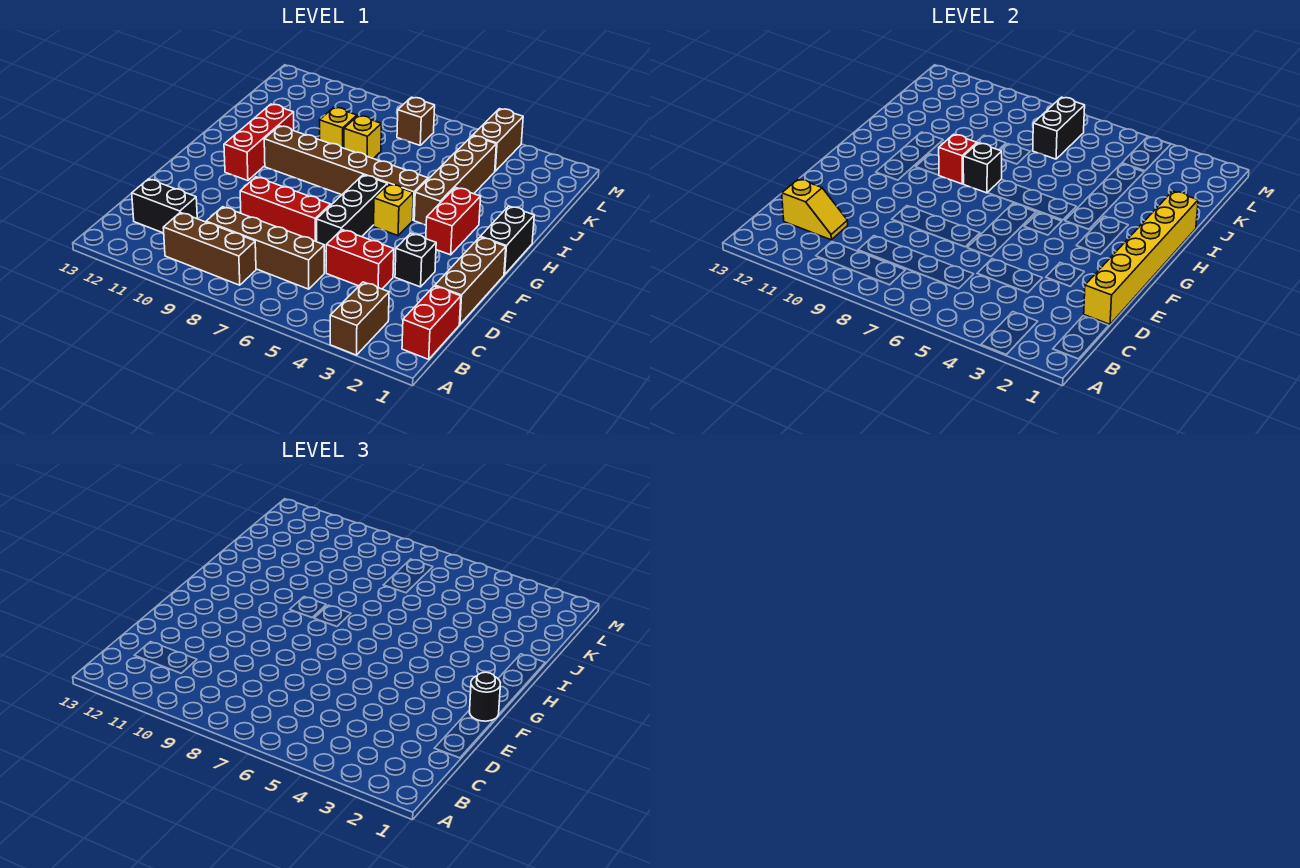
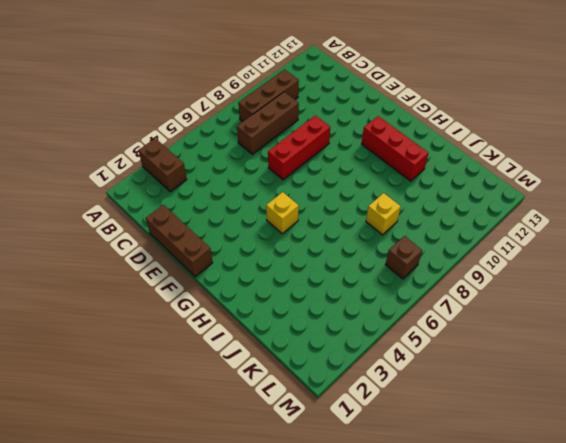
brown brick C7:C9 level 1 -> brown brick C6:C9 level 1
none -> red brick B1:C1 level 1
none -> black brick C11:C12 level 1
none -> red brick D4:D5 level 1

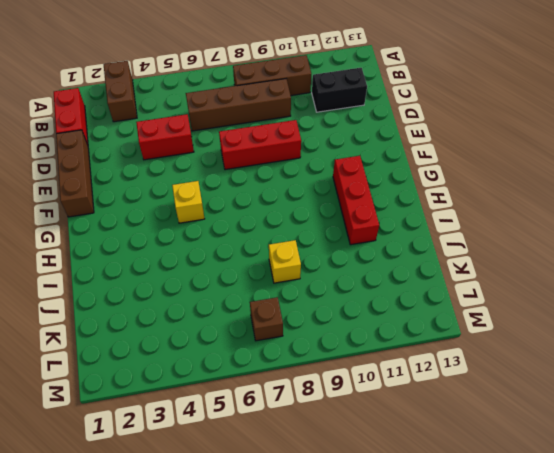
none -> black brick E3 level 1
none -> black brick E6:G6 level 1
none -> black brick G1:H1 level 1

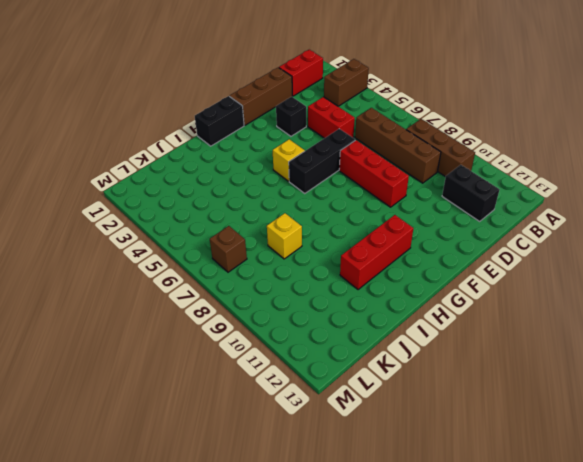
none -> red brick G3:H3 level 1
none -> brown brick H4:K4 level 1
none -> brown brick H5:H10 level 1

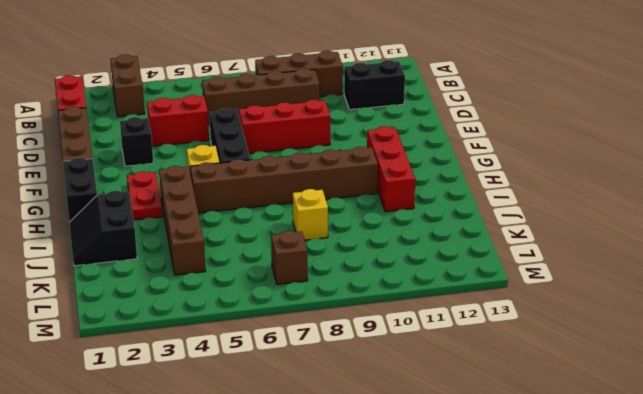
red plate G3:H3 level 1 -> red brick G3:H3 level 1
black slope I1:J2 level 1 top 2 -> none
none -> yellow brick J9 level 1
none -> brown brick L4:M4 level 1
none -> yellow slope C11:C12 level 2 top 12

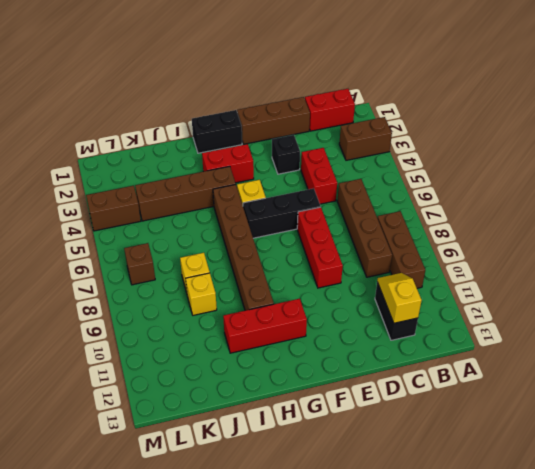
none -> yellow brick D1:I1 level 2
none -> black brick H8 level 2
none -> red brick H9 level 2

